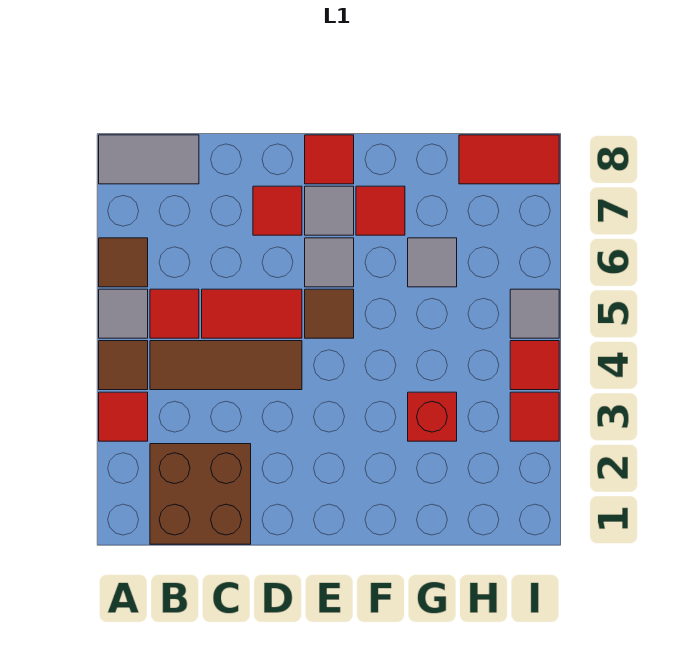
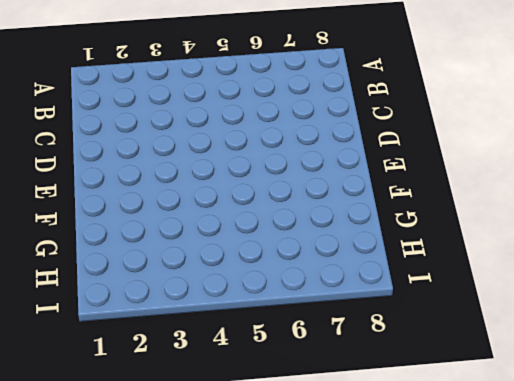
none -> red tile A3 level 1
none -> brown tile A4 level 1
none -> grey tile A5 level 1

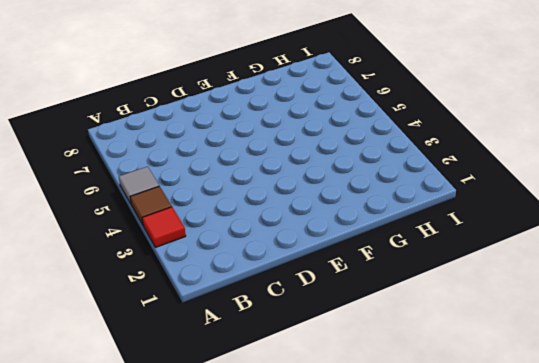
none -> brown tile A6 level 1
none -> grey tile A8:B8 level 1
none -> brown brick B1:C2 level 1

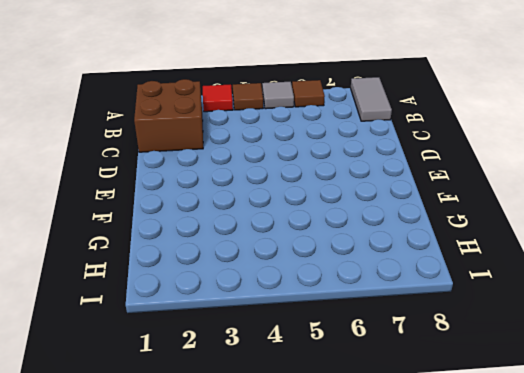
none -> brown tile B4:D4 level 1
none -> red tile B5 level 1
none -> red tile C5:D5 level 1

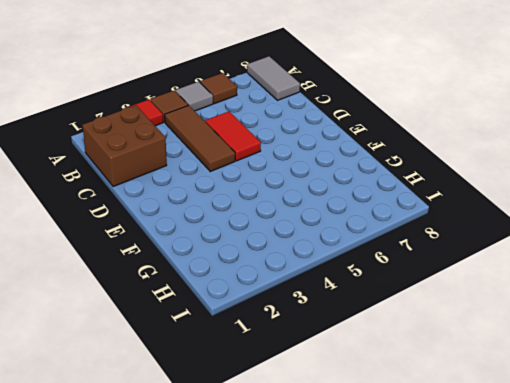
none -> red tile B5 level 1
none -> red tile D7 level 1
none -> brown tile E5 level 1

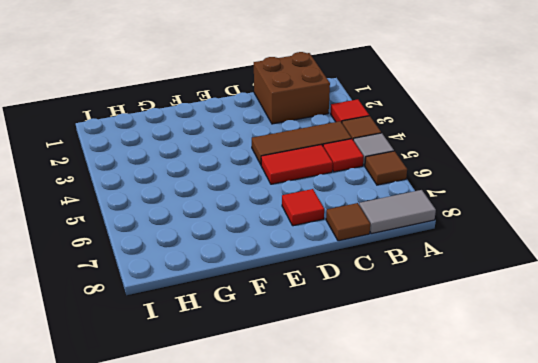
brown tile C8 level 1 -> brown tile E5 level 1
none -> grey tile E6 level 1
none -> grey tile E7 level 1
none -> red tile E8 level 1

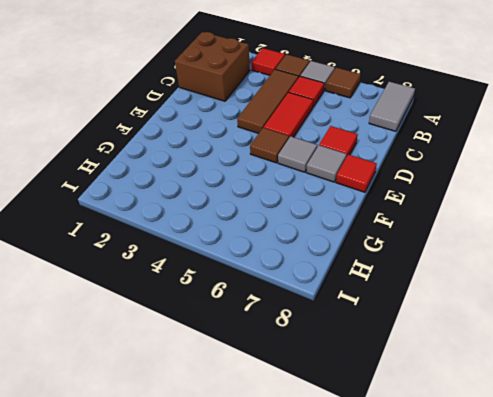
none -> red tile F7 level 1
none -> red brick G3 level 1
none -> grey tile G6 level 1

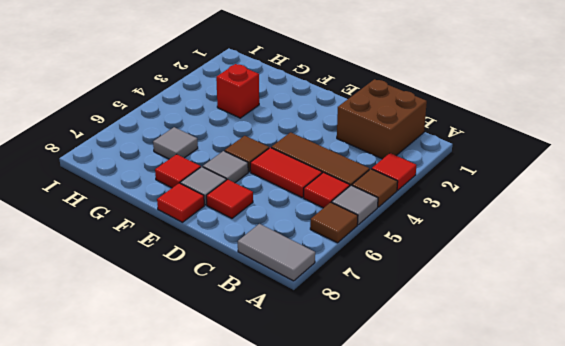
none -> red tile H8:I8 level 1
none -> red tile I3 level 1
none -> red tile I4 level 1

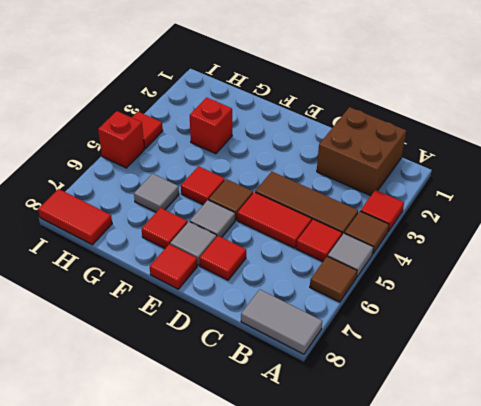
red tile F5 level 1 -> red tile I3 level 1
red brick I5 level 1 -> grey tile I5 level 1

